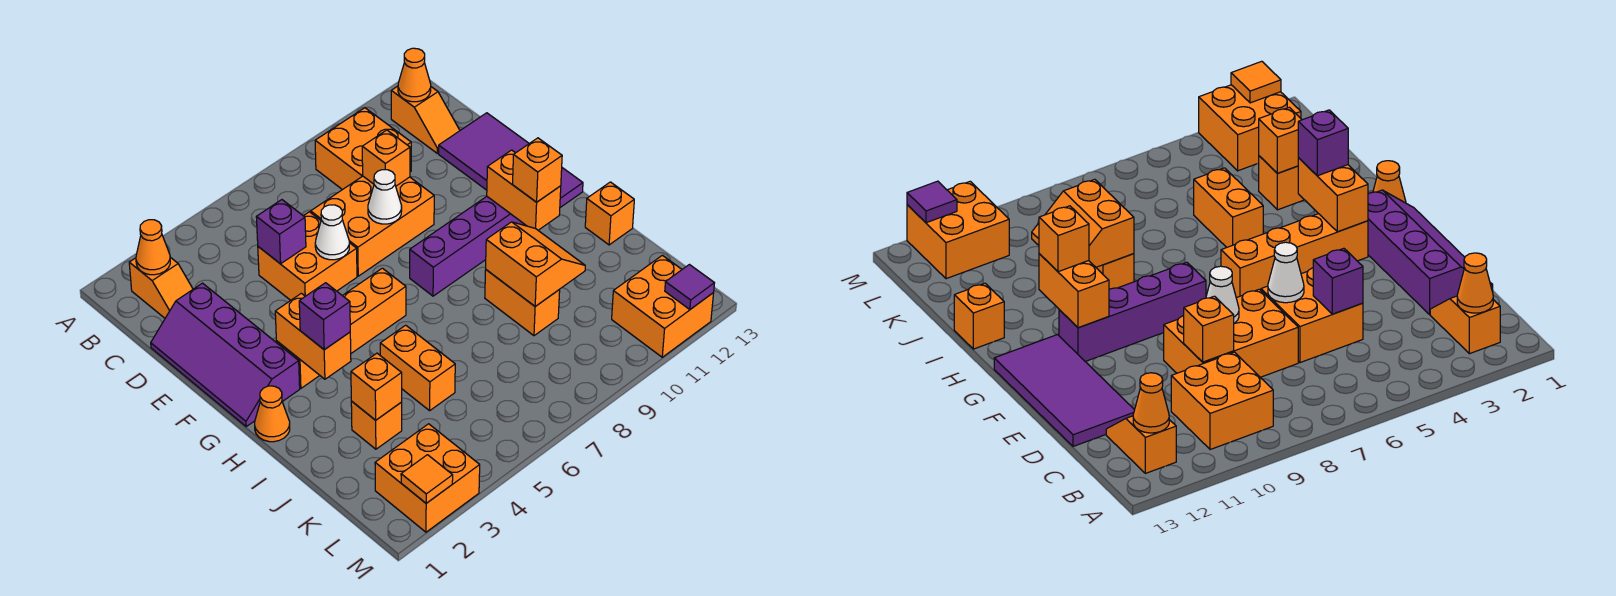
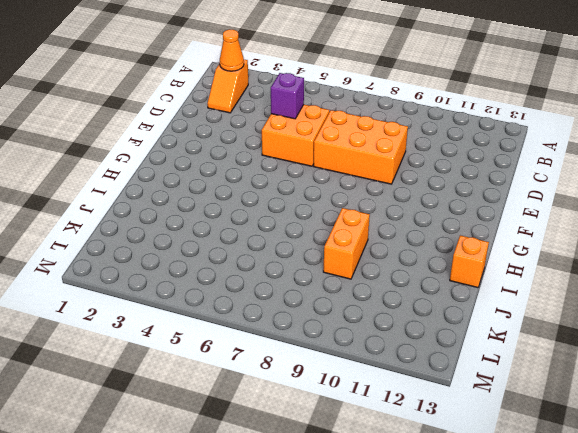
none -> orange brick B9:C10 level 1
none -> orange slope B12:C12 level 1 top B
none -> purple slope D1:G2 level 1 top 2
none -> purple tile D12:G13 level 1

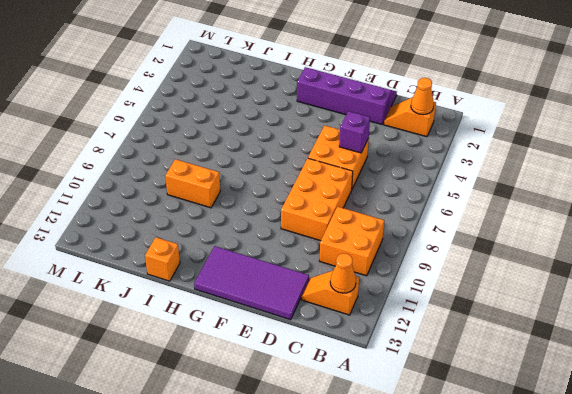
none -> orange brick G3:G6 level 1
none -> purple brick G8:G11 level 1
none -> orange cone H1 level 1
none -> orange brick I5:J5 level 1

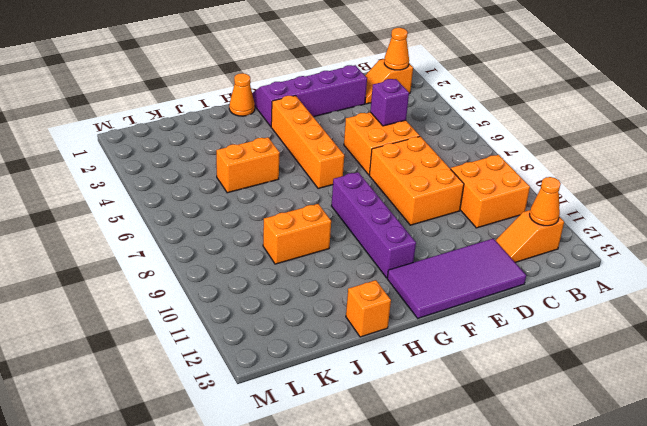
none -> orange brick J3 level 1
none -> orange brick L2:M3 level 1
none -> orange brick L11:M12 level 1
none -> orange brick D9 level 2

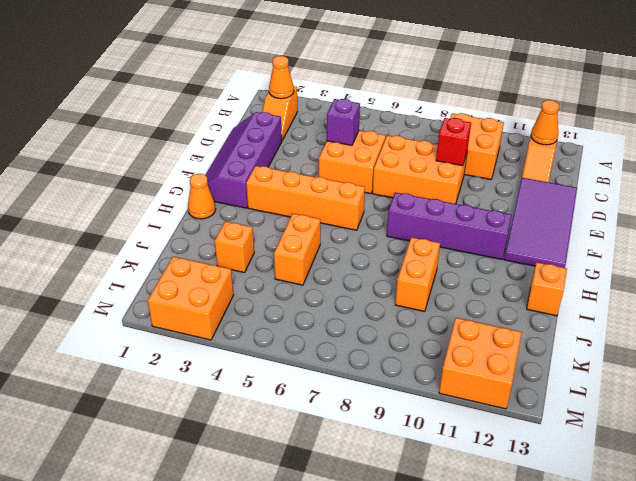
red brick D9 level 2 -> orange brick D9 level 2
none -> white cone E6 level 2
none -> white cone E8 level 2
none -> orange brick G3:H3 level 2
none -> orange brick G11:H11 level 2

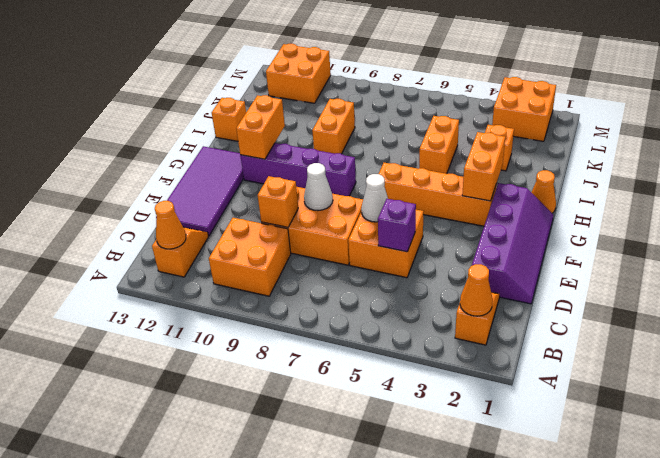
none -> orange slope I9:J10 level 2 top 9
none -> orange brick J3 level 2
none -> orange tile M2 level 2
none -> purple tile M12 level 2

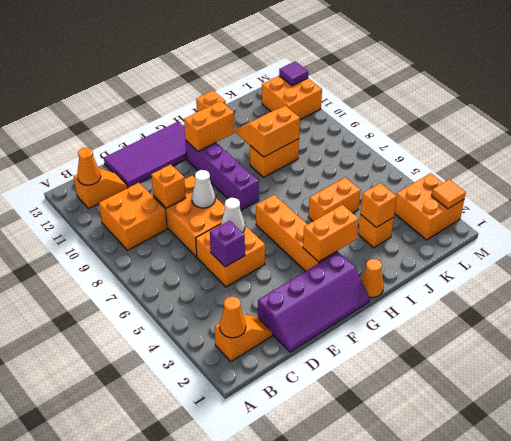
none -> purple brick H3 level 3
none -> orange brick H11 level 3

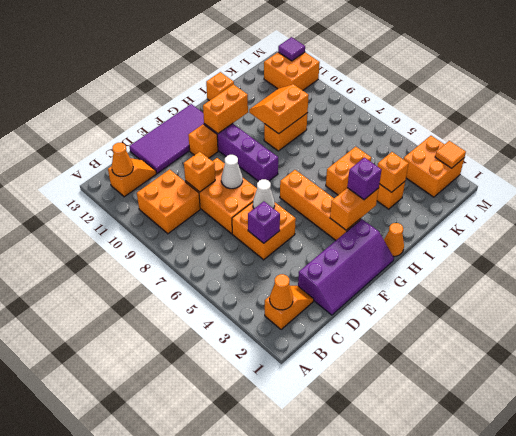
orange brick F11 level 1 -> orange brick H11 level 3

